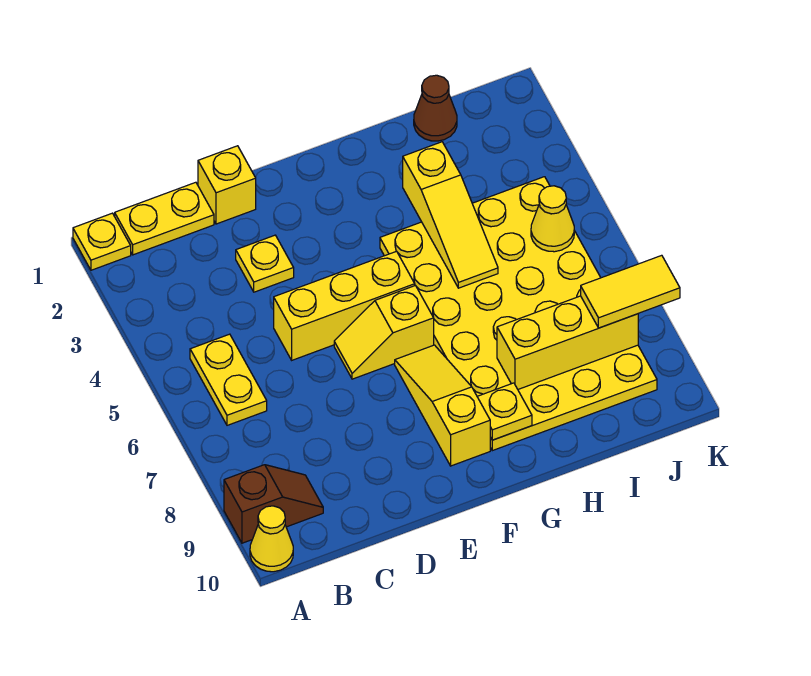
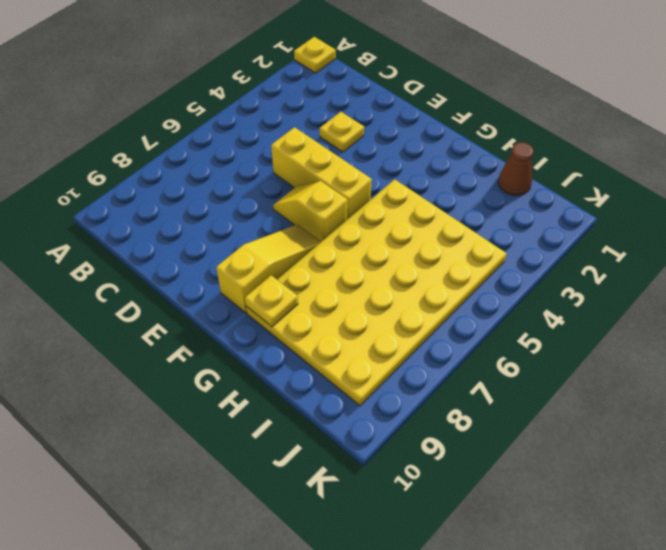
none -> brown slope A9:B9 level 1 top A
none -> yellow cone A10 level 1
none -> yellow plate B1:C1 level 1

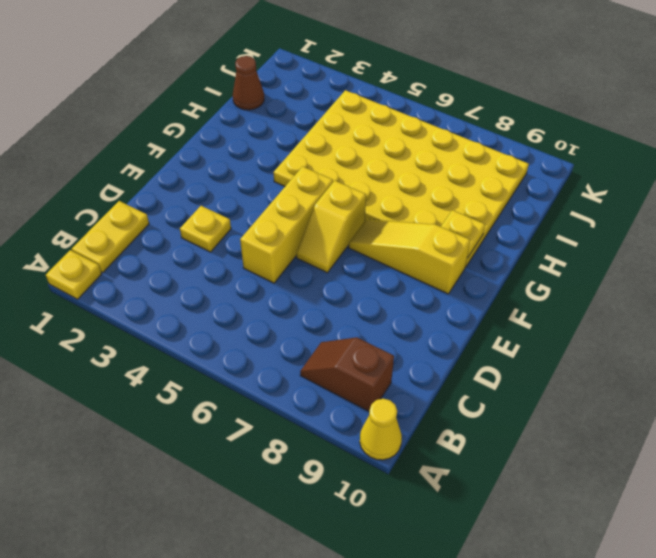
brown slope B8:B9 level 1 top 9 -> brown slope A9:B9 level 1 top A
none -> yellow plate B5:B6 level 1
none -> yellow brick D1 level 1
none -> yellow slope H3:H5 level 2 top 3

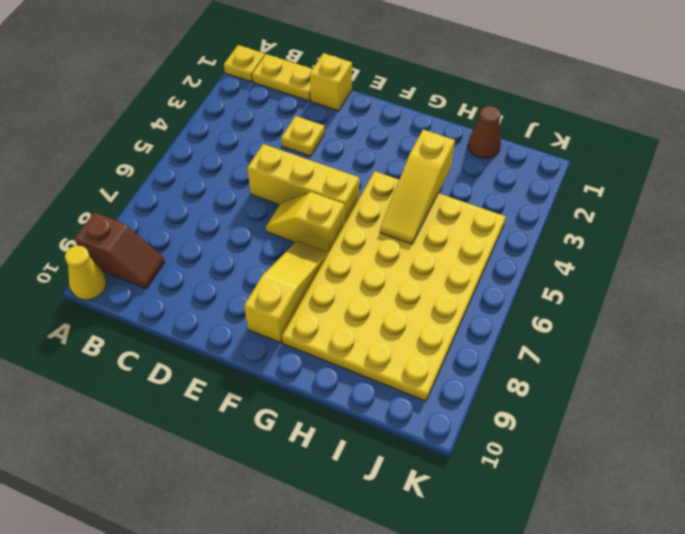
none -> yellow plate B5:B6 level 1
none -> yellow plate G9 level 2
none -> yellow brick H8:J8 level 2

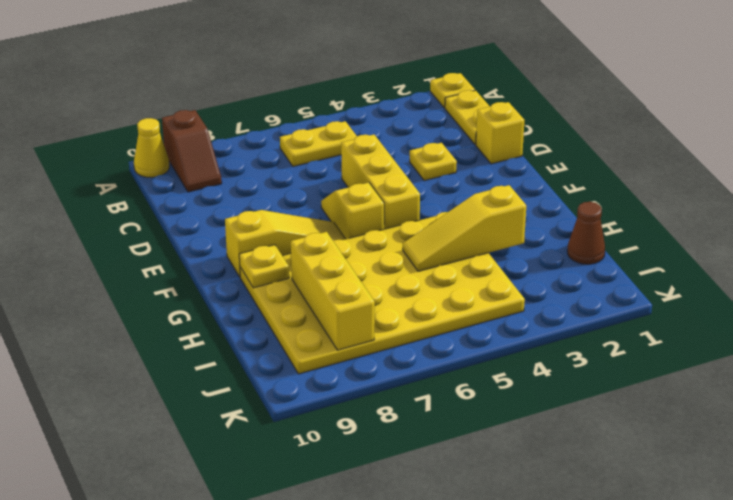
none -> yellow cone J5 level 2
none -> yellow tile J8:K8 level 3

